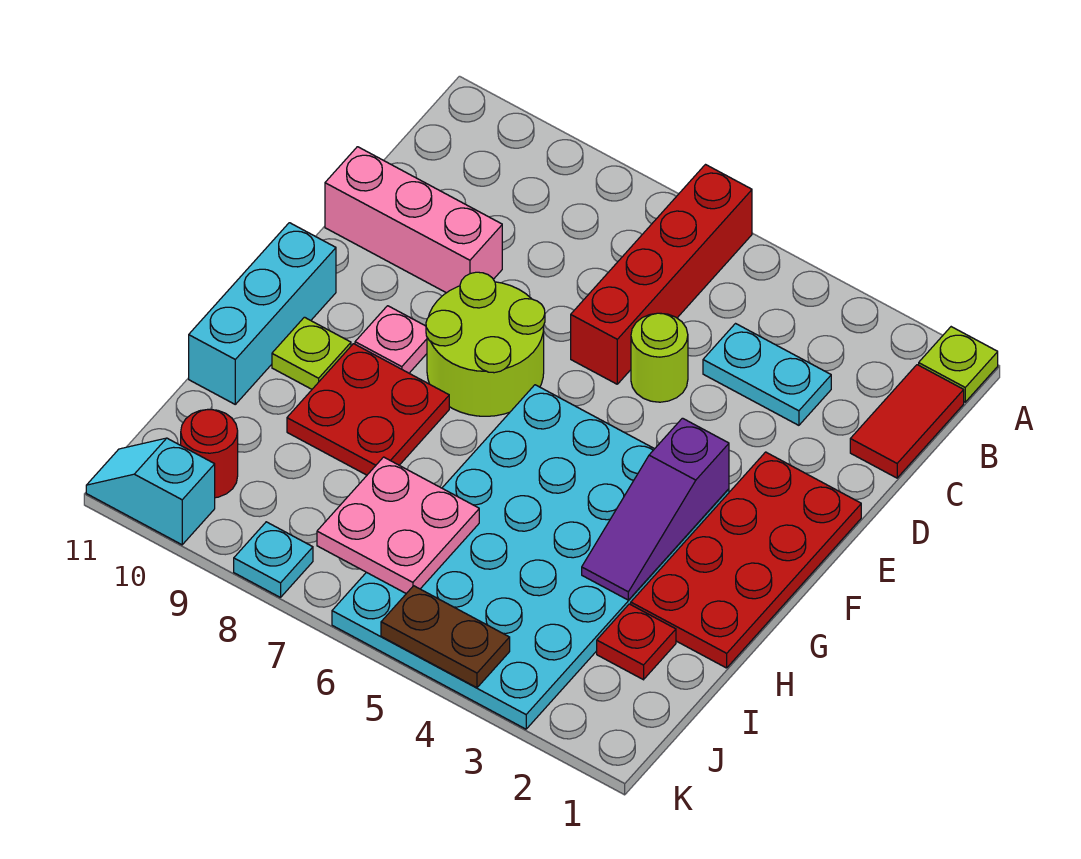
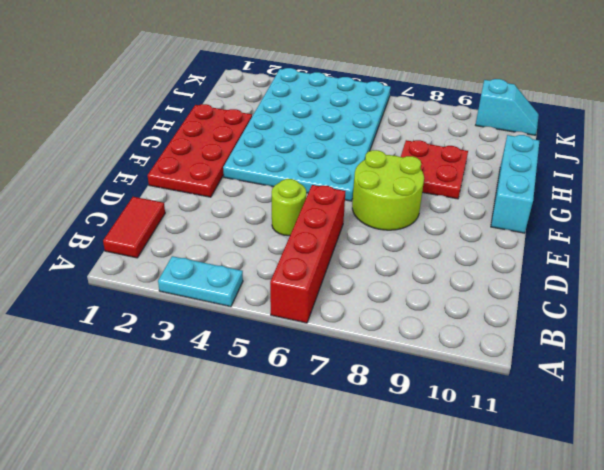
cyan plate A3:A4 level 1 -> cyan plate C3:C4 level 1
none -> lime plate A1 level 1
none -> pink brick D9:D11 level 1
none -> pink plate F9 level 1

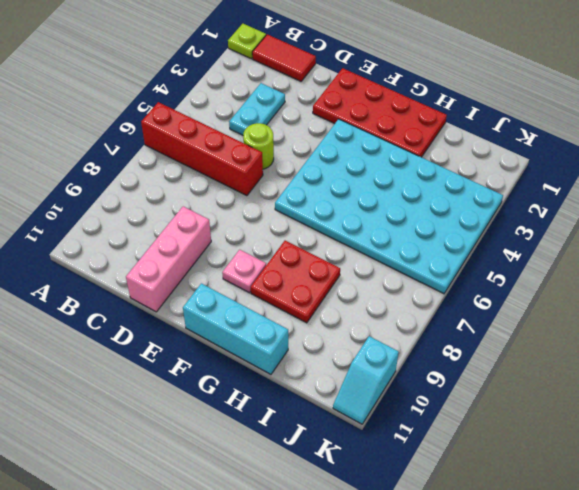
none -> lime round brick E7:F8 level 1
none -> lime plate G10 level 1
none -> red plate I2 level 1

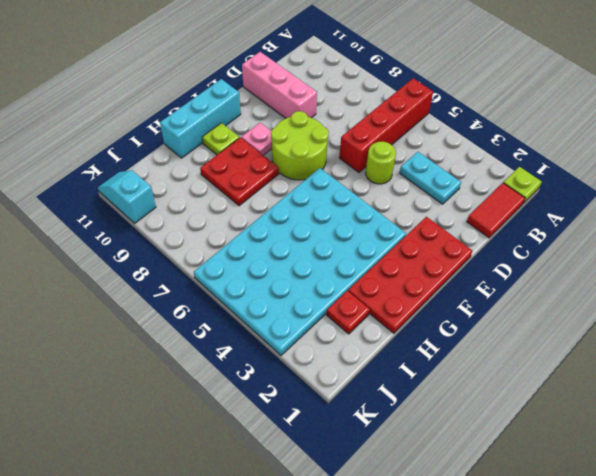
none -> red round brick J10 level 1
none -> cyan plate K8 level 1
none -> purple slope F3:H3 level 2 top F

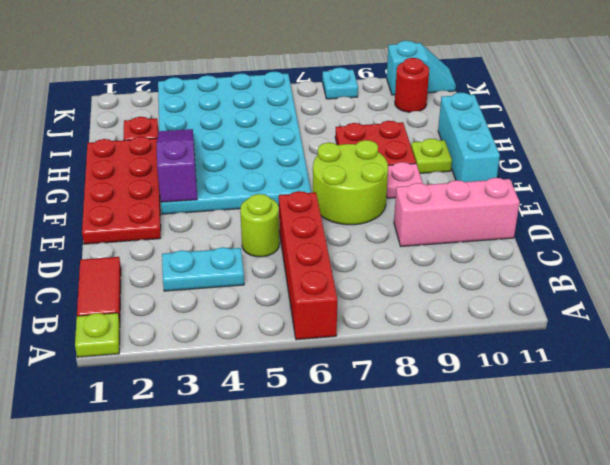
none -> pink plate I6:J7 level 2
none -> brown plate K4:K5 level 2

